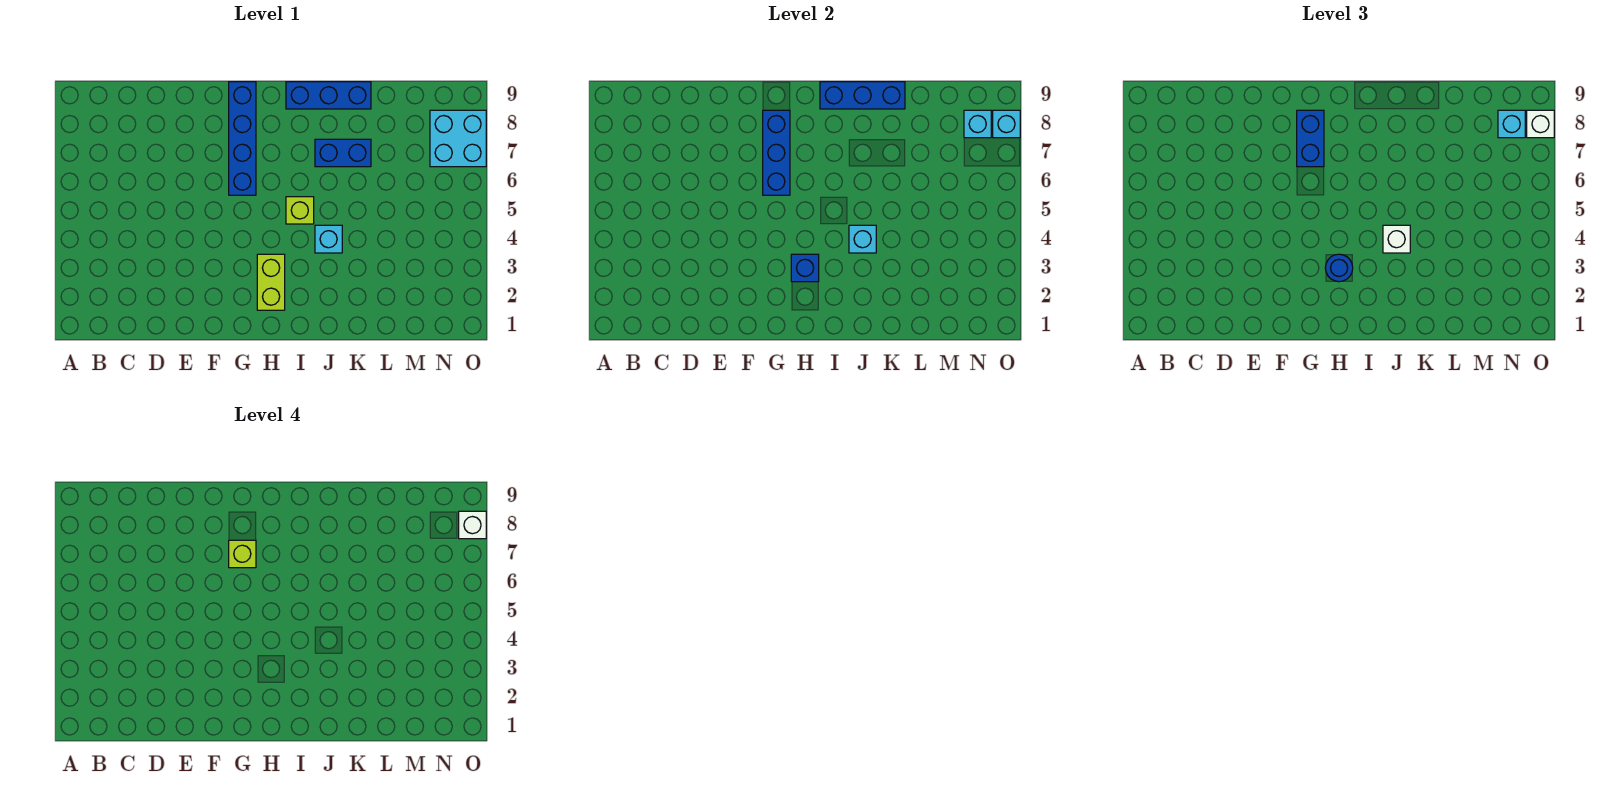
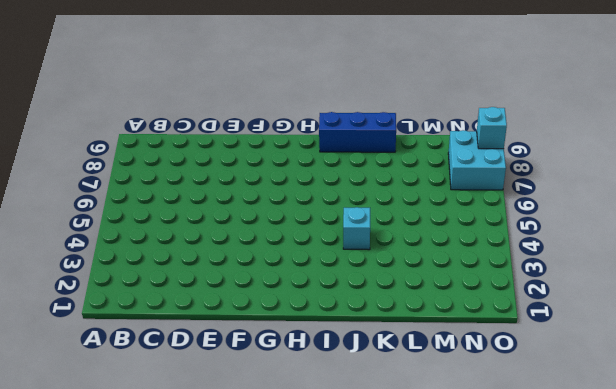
none -> blue brick G6:G9 level 1
none -> lime brick H2:H3 level 1
none -> lime brick I5 level 1

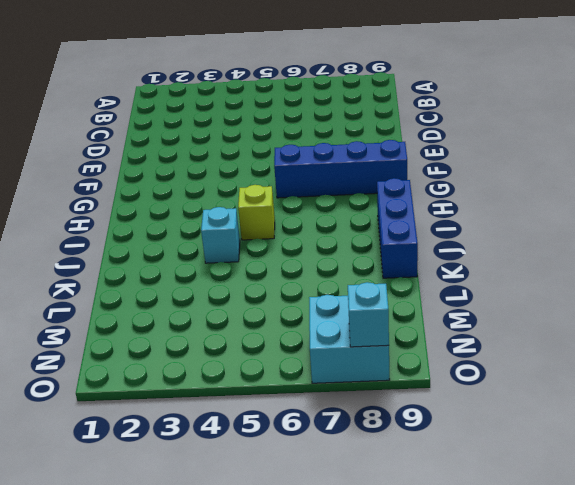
none -> lime brick H2:H3 level 1
none -> blue brick J7:K7 level 1
none -> blue brick G6:G8 level 2

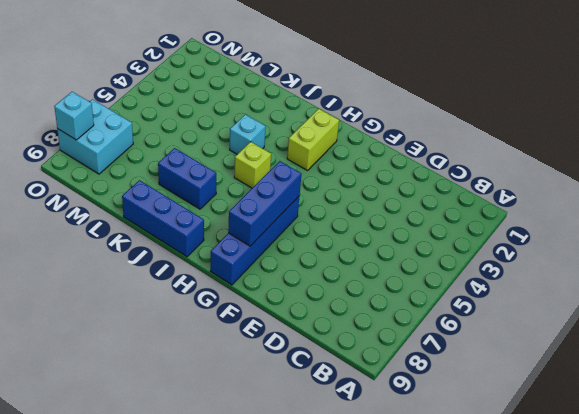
none -> blue brick H3 level 2
none -> blue brick I9:K9 level 2
none -> cyan brick J4 level 2

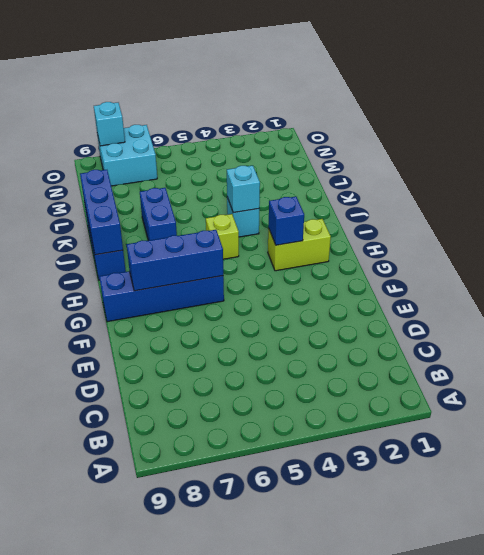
none -> cyan brick N8 level 2
none -> blue brick G7:G8 level 3
none -> blue round brick H3 level 3

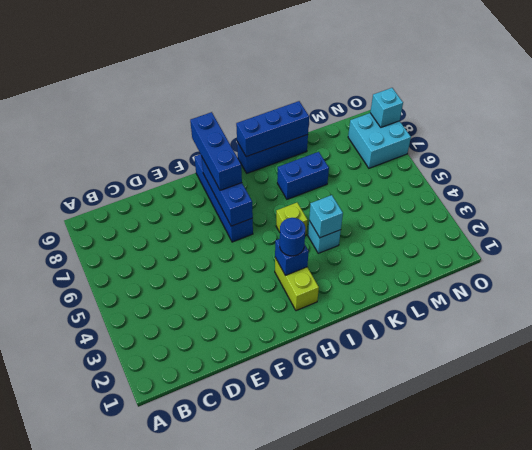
blue brick G7:G9 level 3 -> blue brick G7:G8 level 3
none -> cyan brick N8 level 2
none -> white brick J4 level 3
none -> cyan brick N8 level 3

